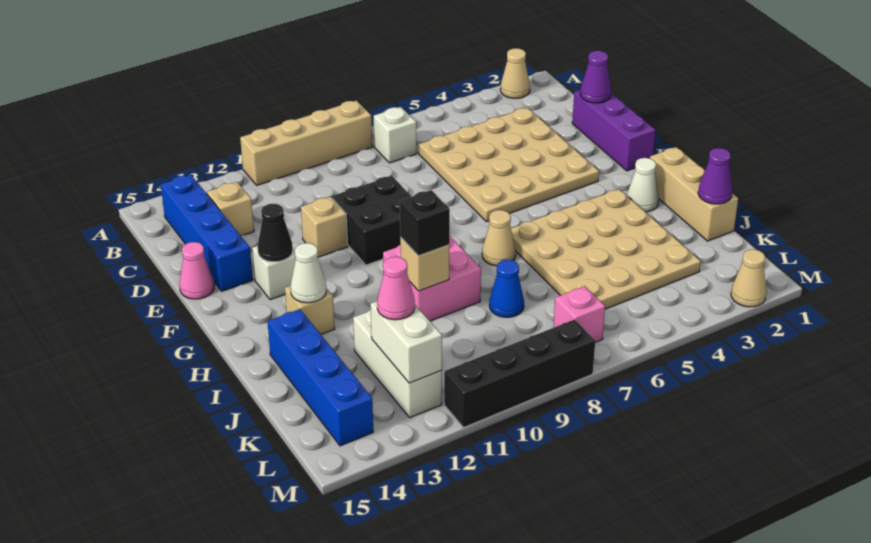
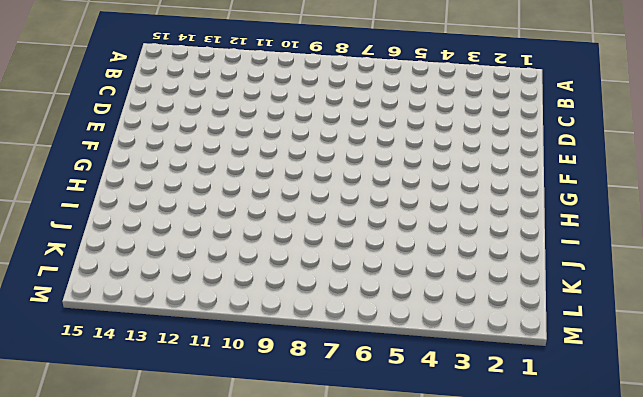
none -> tan cone A2 level 1
none -> tan brick A8:A11 level 1
none -> white brick B7 level 1
none -> blue brick B14:E14 level 1

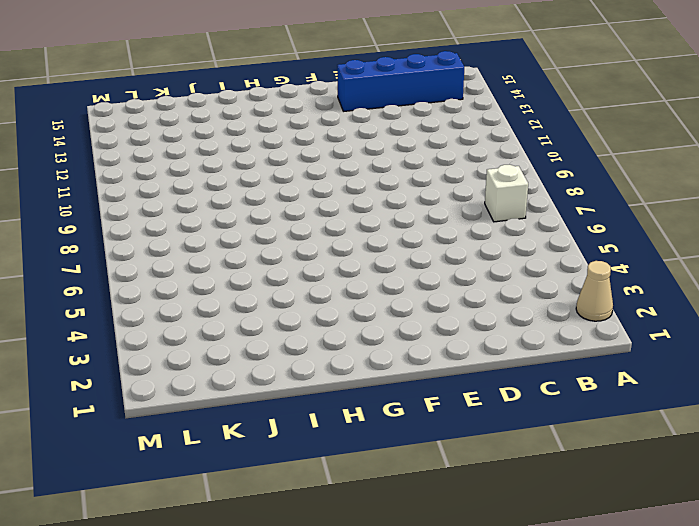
none -> tan brick A8:A11 level 1
none -> tan plate C3:F6 level 1
none -> tan brick C13 level 1
none -> purple brick D1:F1 level 1

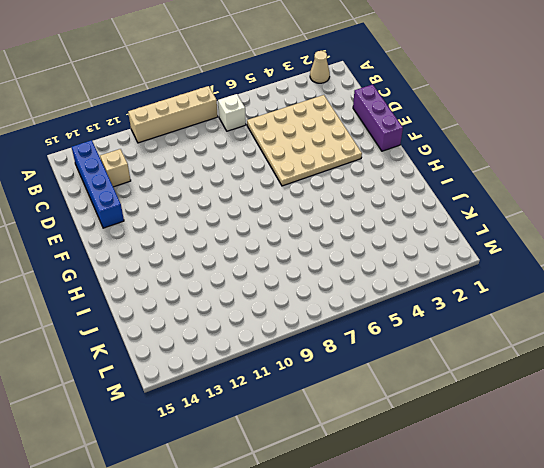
none -> black brick E9:F10 level 1
none -> tan brick E11 level 1
none -> pink cone E15 level 1
none -> white brick F13 level 1

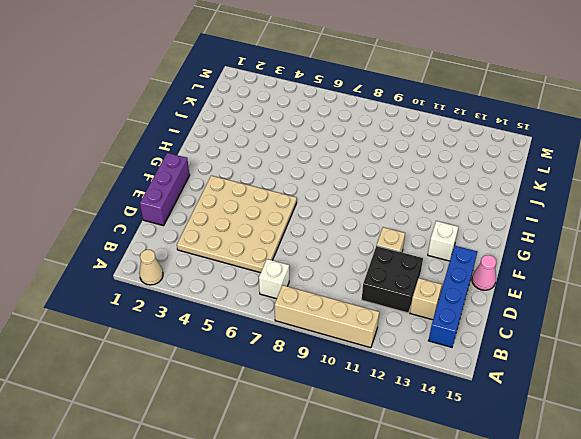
black brick C11:D12 level 1 -> black brick E9:F10 level 1
none -> tan brick H1:J1 level 1
none -> white cone H2 level 1
none -> tan plate H3:K6 level 1
none -> tan cone H7 level 1

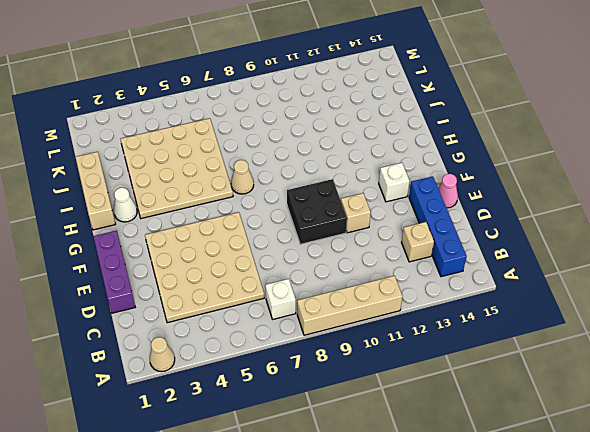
none -> pink brick H9:I10 level 1
none -> tan brick H13 level 1
none -> blue brick I14:L14 level 1
none -> blue cone J8 level 1

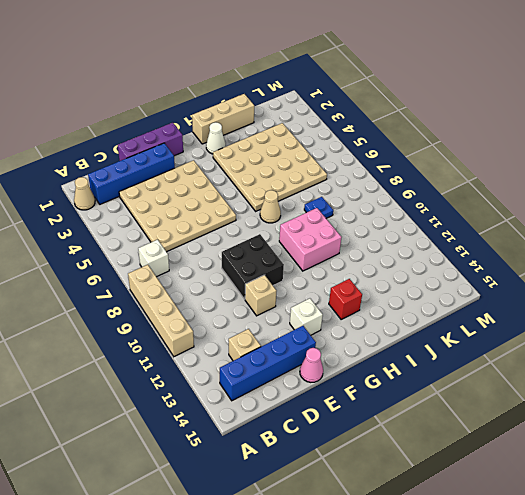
blue brick B2:E2 level 1 -> blue brick I14:L14 level 1
red brick H13 level 1 -> tan brick H13 level 1
blue plate J8 level 1 -> blue cone J8 level 1
none -> white brick J12:L12 level 1
none -> pink brick L7 level 1
none -> tan cone M2 level 1
none -> black brick M8:M11 level 1

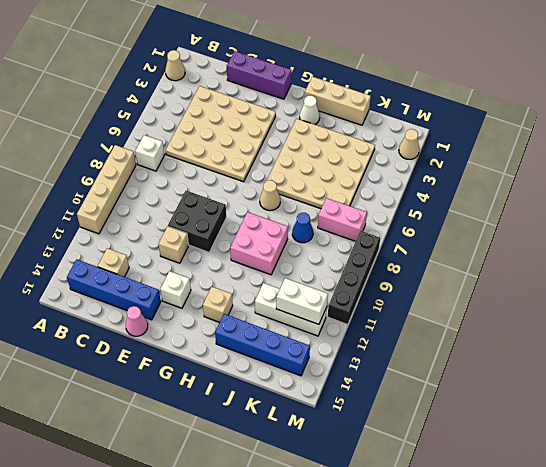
pink brick K7:L7 level 1 -> pink brick L7 level 1
none -> purple cone D1 level 2
none -> black cone F13 level 2
none -> white cone H13 level 2
none -> tan brick I10 level 2

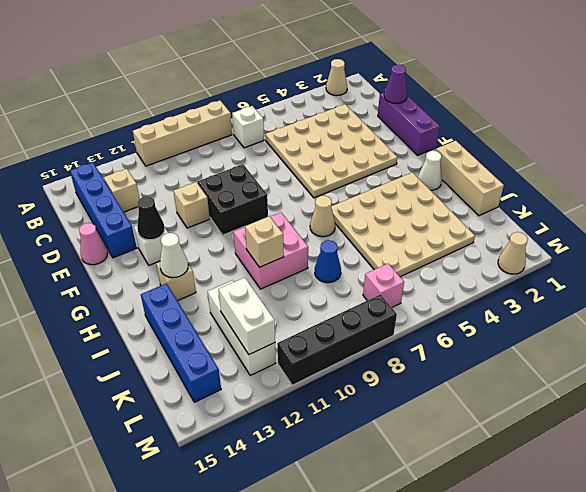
none -> purple cone J1 level 2
none -> black brick I10 level 3
none -> pink cone K12 level 3

